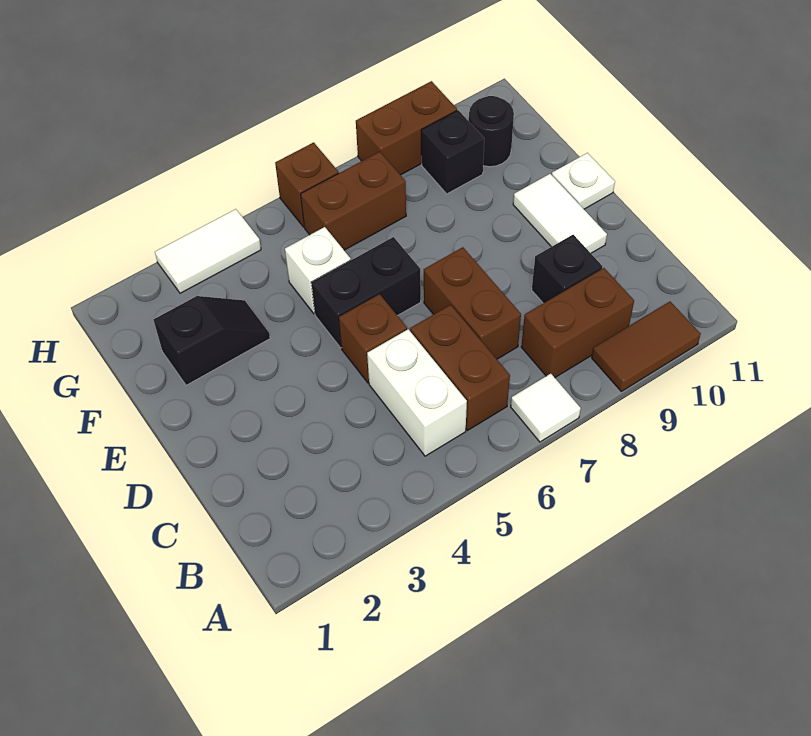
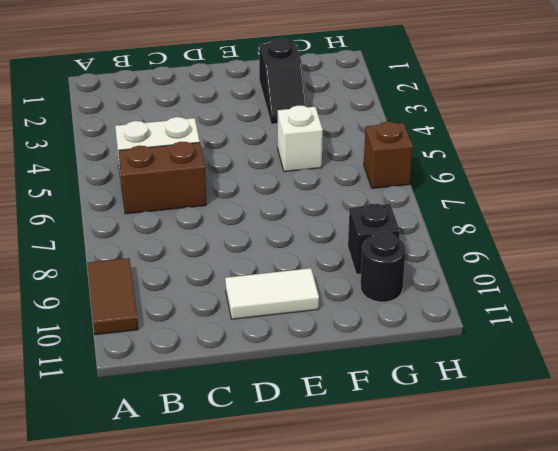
none -> white tile A7 level 1
none -> brown brick B8:B9 level 1
none -> brown brick C7:D7 level 1

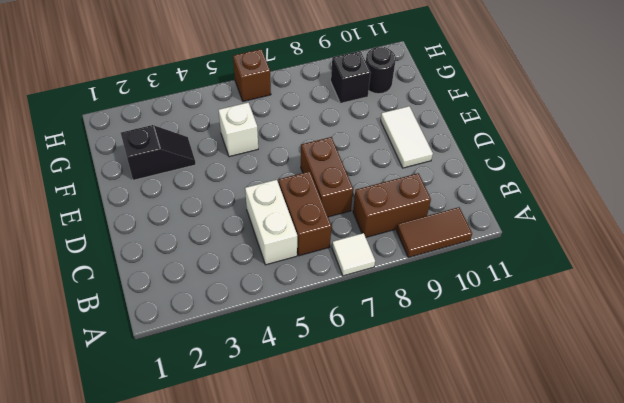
none -> black brick C9 level 1
none -> brown brick D5 level 1
none -> black brick E5:E6 level 1

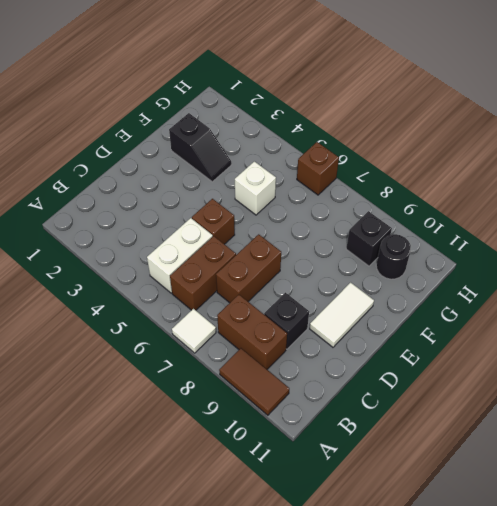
none -> black brick E5:E6 level 1
none -> white plate E11 level 1
none -> brown brick G6:G7 level 1

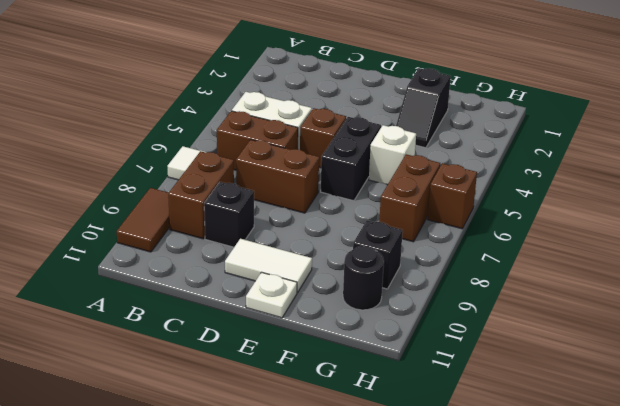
none -> white tile H3:H4 level 1
none -> brown brick H8:H9 level 1

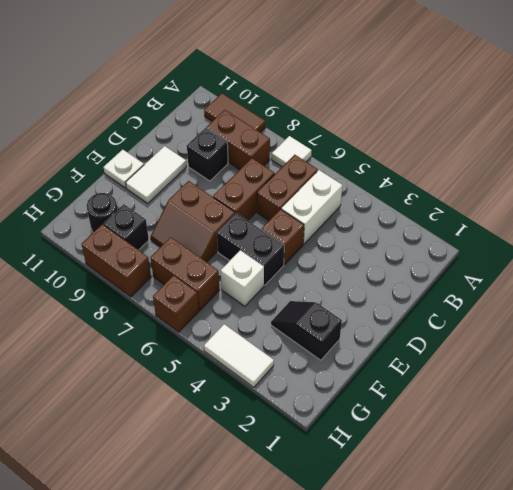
brown slope E7:F8 level 1 top E -> none

